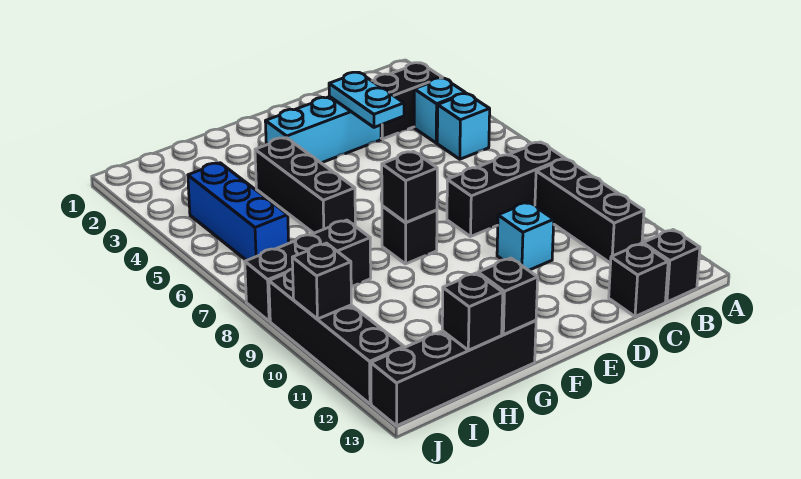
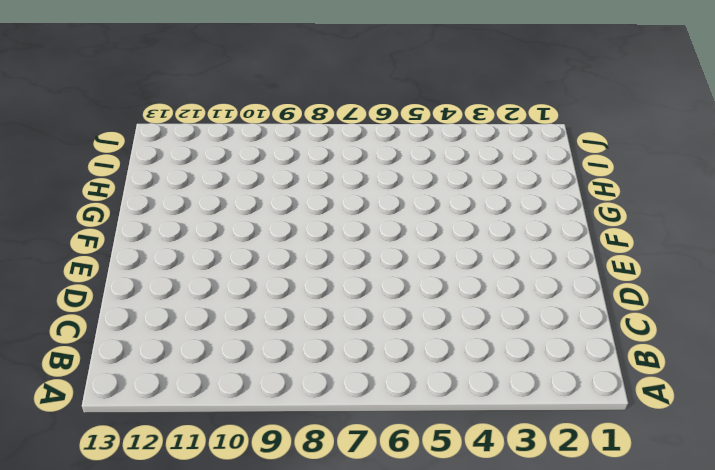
none -> black brick B3:C3 level 1
none -> cyan brick B4 level 1
none -> cyan brick B5 level 1

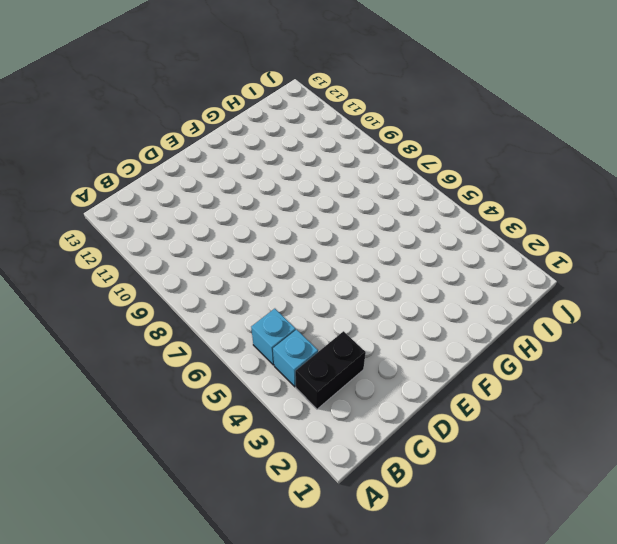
none -> black brick B8:D8 level 1
none -> black brick B9:B11 level 1
none -> black brick B13 level 1

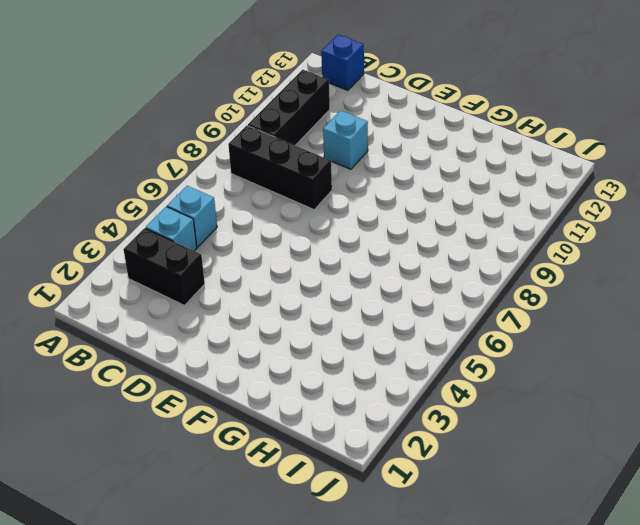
blue brick B13 level 1 -> black brick B13 level 1
none -> black brick C13 level 1
none -> cyan brick D3:F3 level 1
none -> black brick F8 level 1

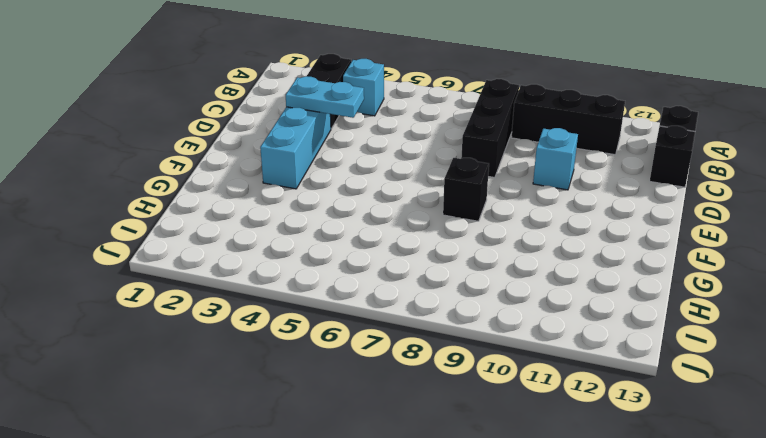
none -> cyan brick B5 level 1
none -> black brick G4:G6 level 1
none -> black brick G13:J13 level 1

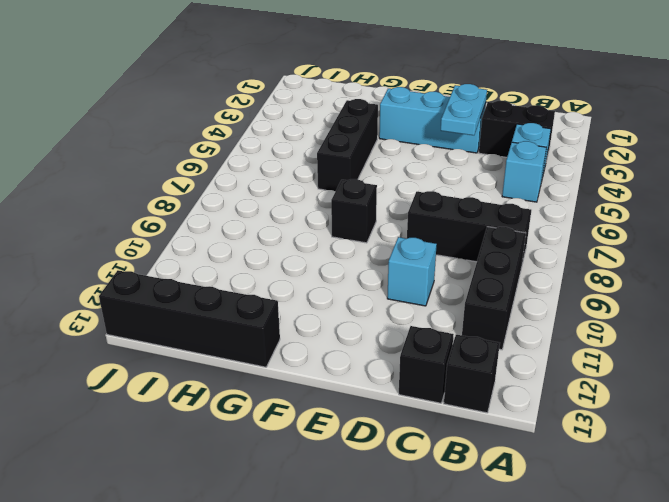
none -> black brick H8:J8 level 1
none -> blue brick I4:I6 level 1
none -> black brick J9:J12 level 1

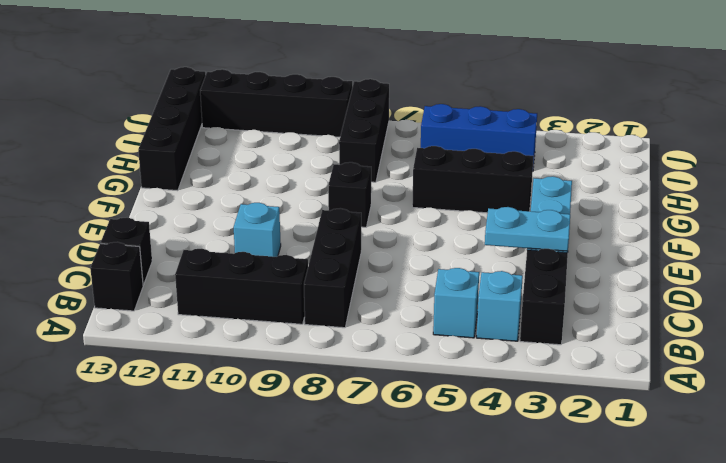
none -> black brick F8 level 2
none -> black brick G13 level 2
none -> black brick H13 level 2

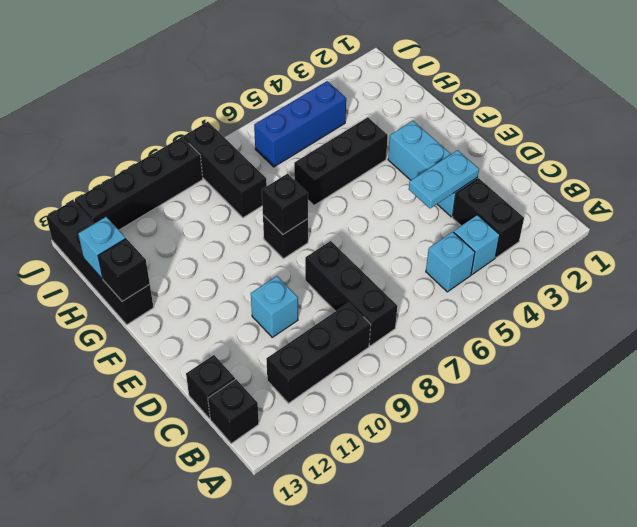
cyan brick H13 level 2 -> black brick H13 level 2
none -> black brick J10 level 2

